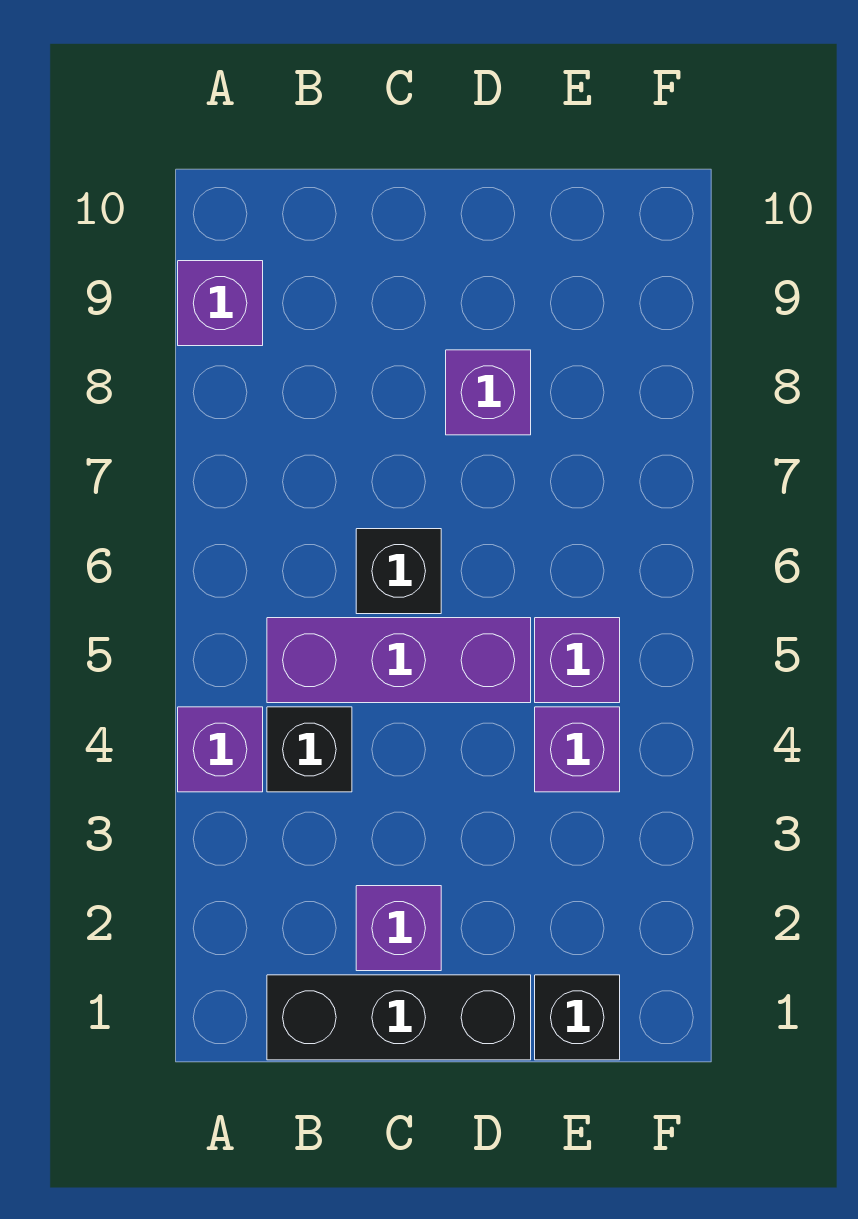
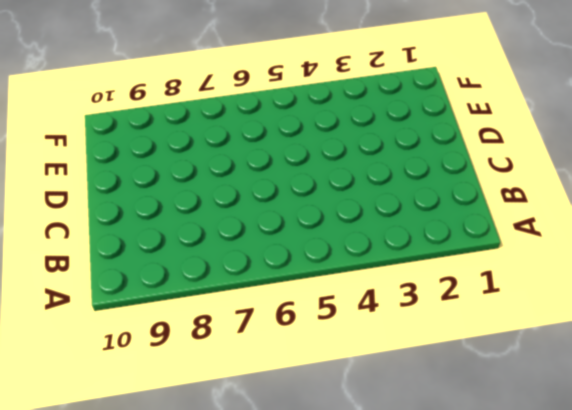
none -> purple brick A4 level 1
none -> purple brick A9 level 1

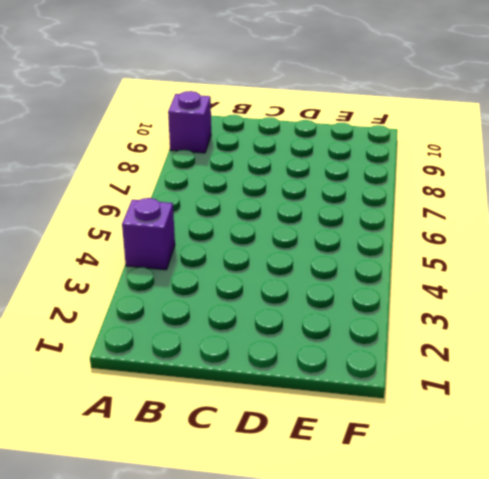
none -> black brick B1:D1 level 1
none -> black brick B4 level 1

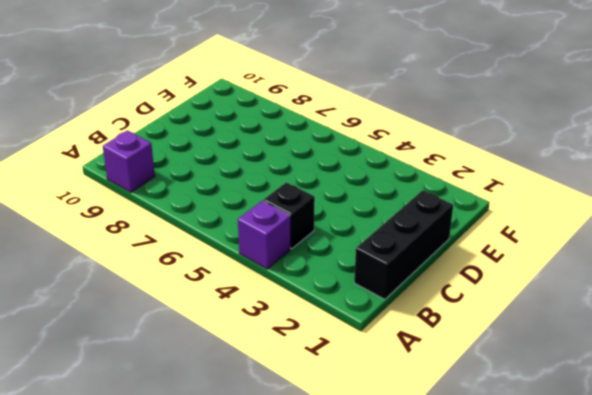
none -> purple brick B5:D5 level 1
none -> purple brick C2 level 1

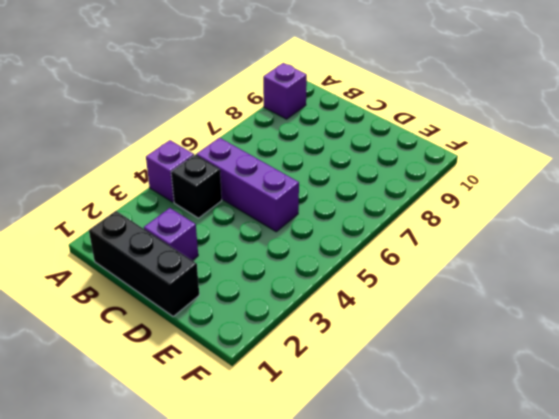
none -> black brick C6 level 1
none -> purple brick D8 level 1

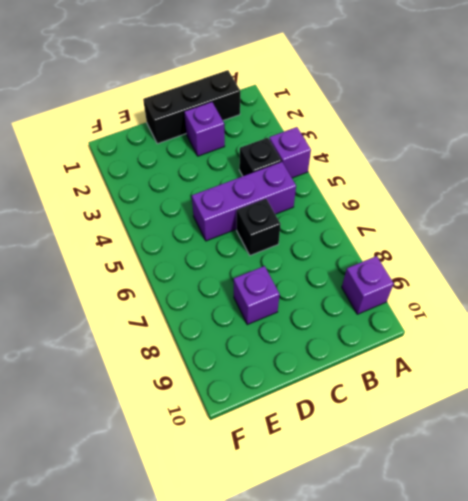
none -> black brick E1 level 1
none -> purple brick E4 level 1

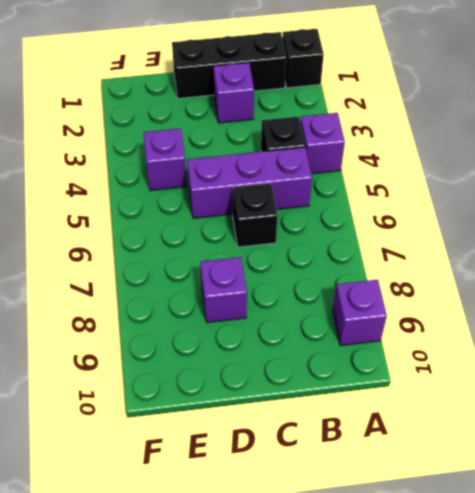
black brick A1 level 1 -> black brick E1 level 1
none -> purple brick E5 level 1

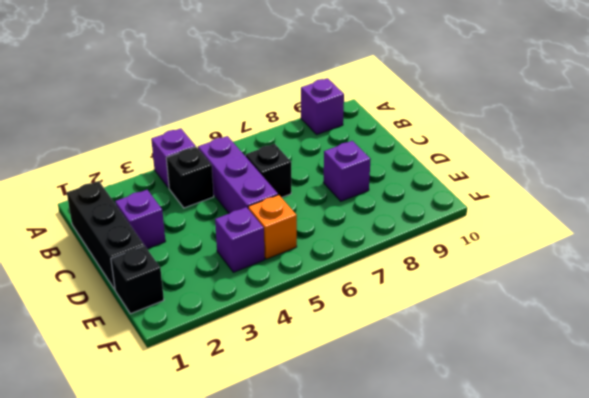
orange brick E5 level 1 -> purple brick E5 level 1

